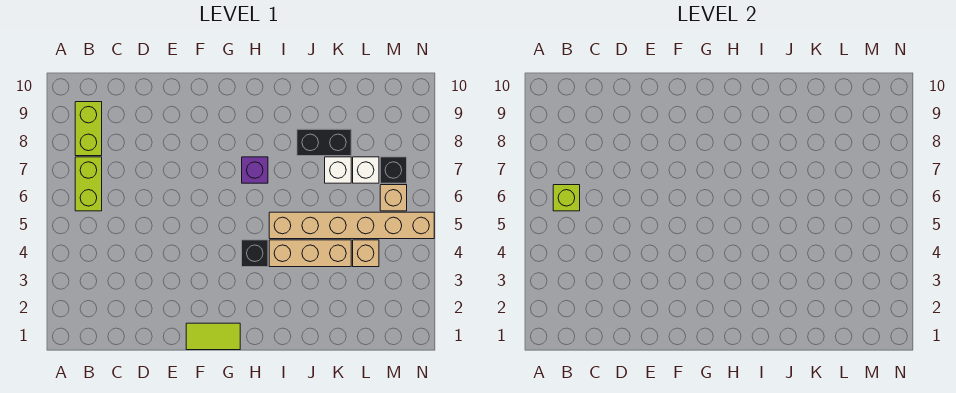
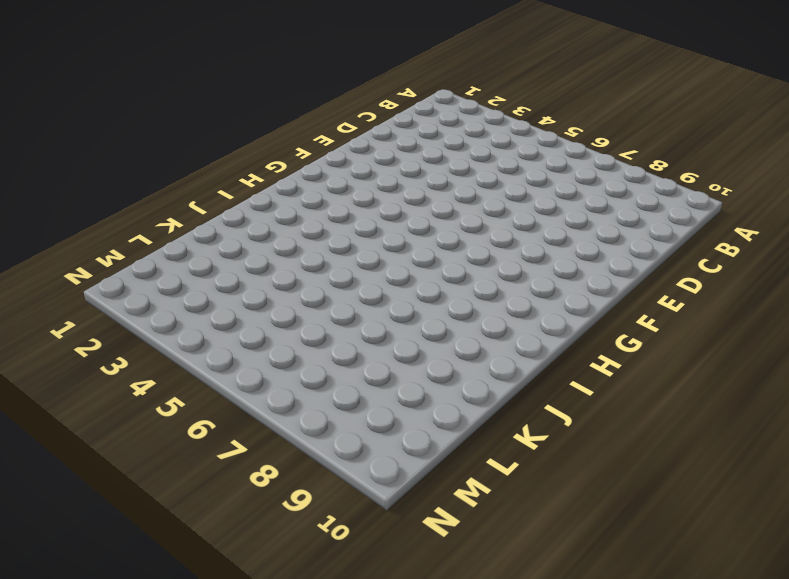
none -> lime brick B6:B7 level 1
none -> lime brick B8:B9 level 1
none -> lime tile F1:G1 level 1

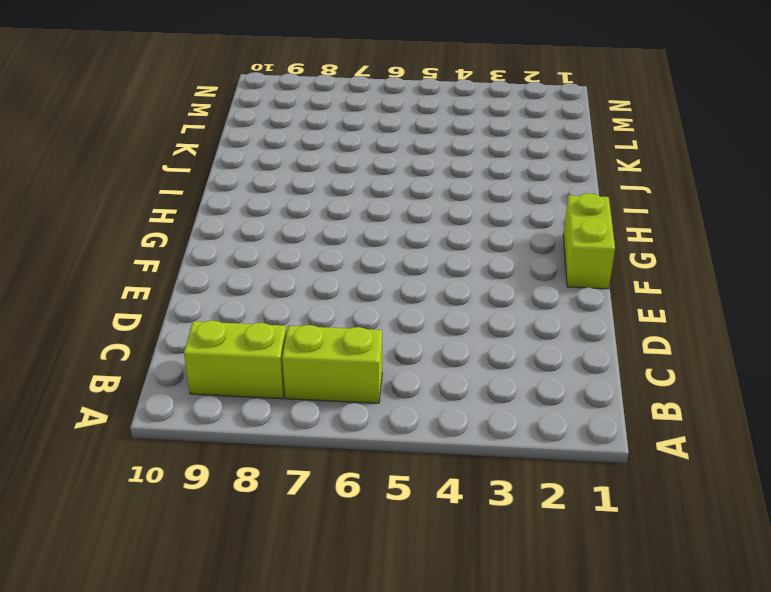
lime brick F1:G1 level 1 -> lime tile F1:G1 level 1
none -> black brick H4 level 1
none -> purple brick H7 level 1
none -> tan brick I4:K4 level 1

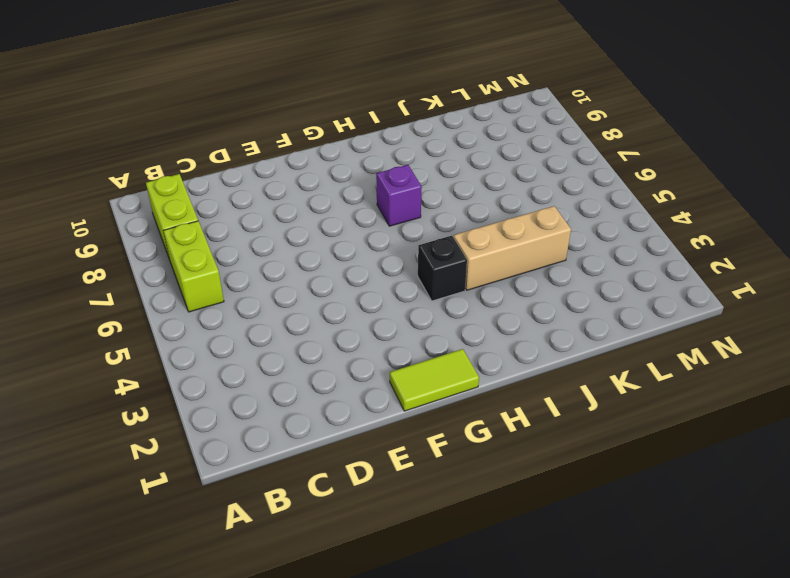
none -> tan brick I5:N5 level 1
none -> black brick J8:K8 level 1
none -> white brick K7 level 1

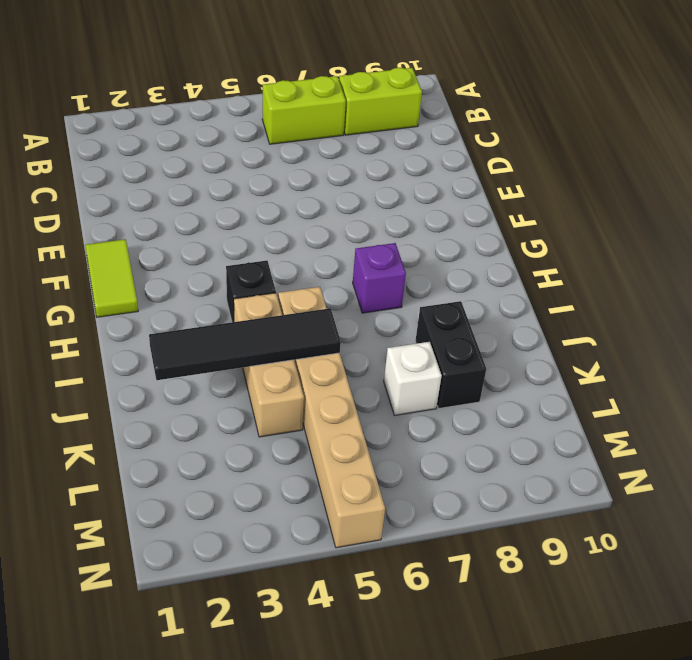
black tile J2:J5 level 2 -> none
none -> tan brick L4 level 1
none -> white brick L7 level 1
none -> tan brick M6 level 1

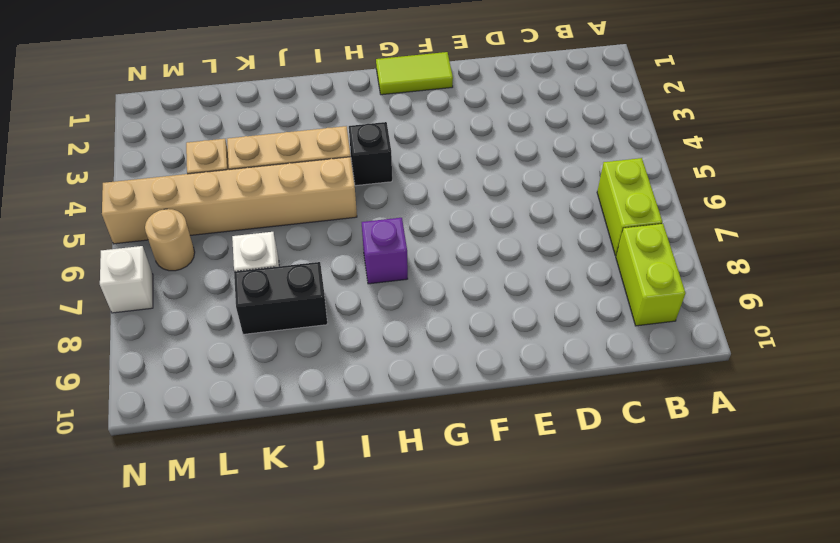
tan round brick M6 level 1 -> tan brick M6 level 1
white brick N7 level 1 -> white brick L7 level 1
none -> black brick M7 level 1
none -> lime brick B6 level 2

